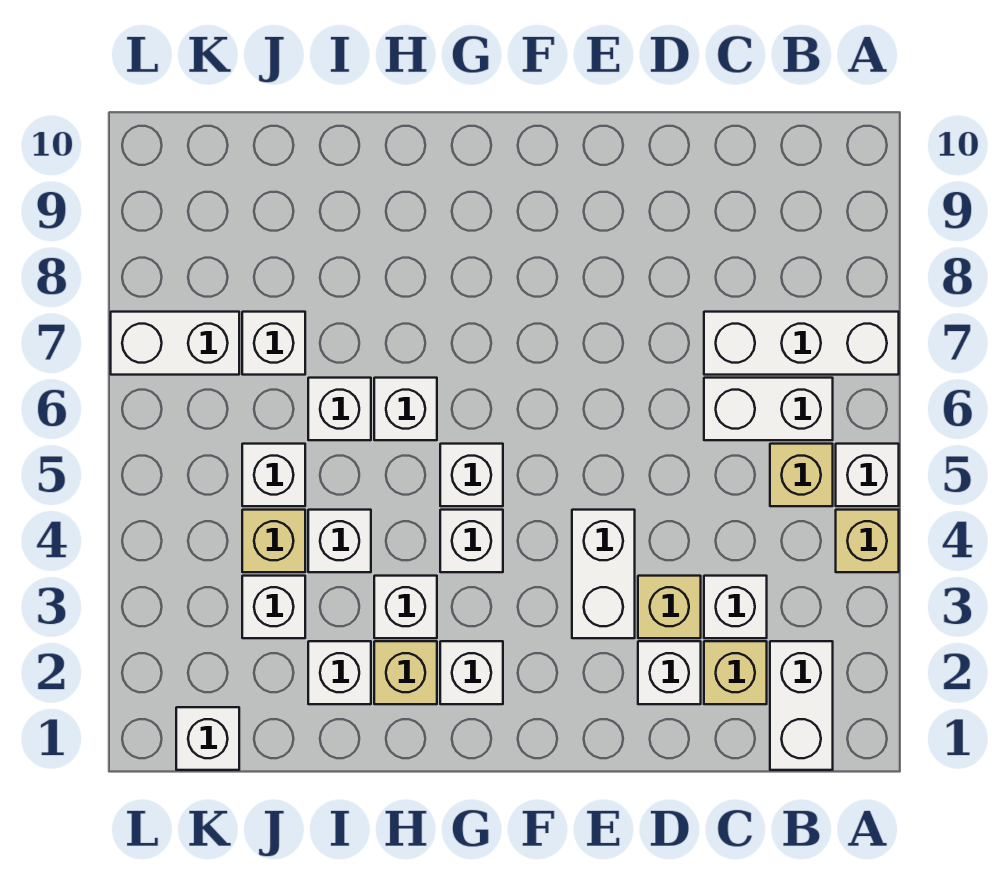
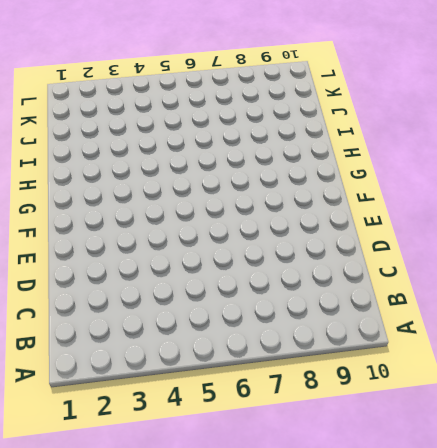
none -> tan brick A4 level 1
none -> white brick A5 level 1
none -> white brick A7:C7 level 1

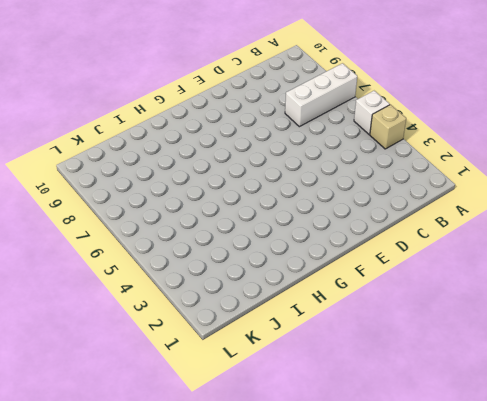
none -> white brick B1:B2 level 1
none -> tan brick B5 level 1
none -> white brick B6:C6 level 1

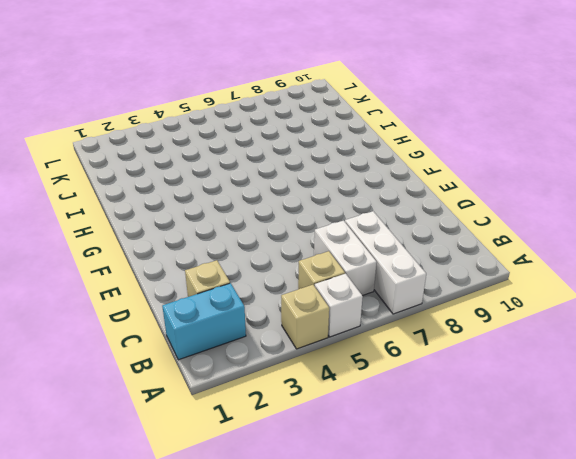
cyan brick B1:B2 level 1 -> white brick B1:B2 level 1
none -> white brick C3 level 1
none -> white brick D2 level 1
none -> tan brick D3 level 1

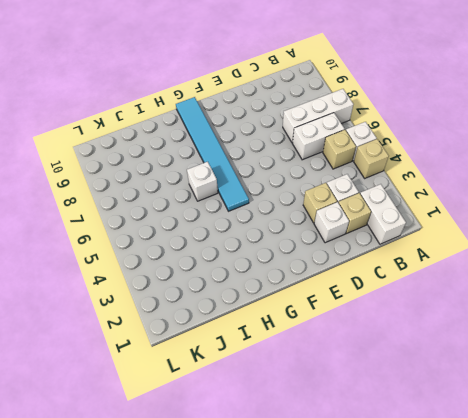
cyan tile G5:G10 level 1 -> white brick G5 level 1
none -> white brick E3:E4 level 1
none -> white brick G2 level 1
none -> white brick G4 level 1

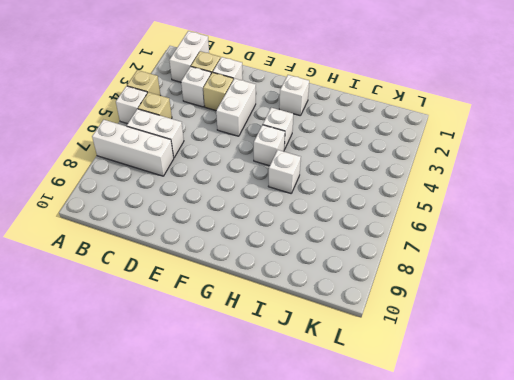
none -> tan brick H2 level 1
none -> white brick H3 level 1
none -> white brick I2 level 1

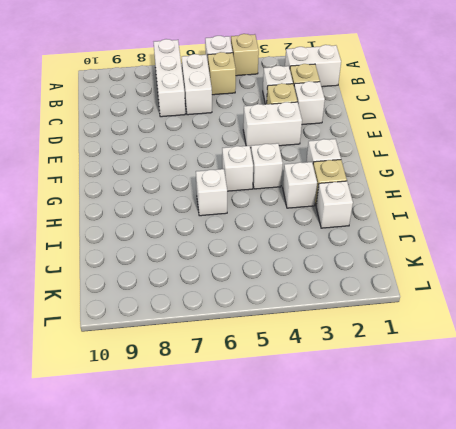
none -> white brick I4 level 1
none -> white brick I6 level 1
none -> white brick J3 level 1

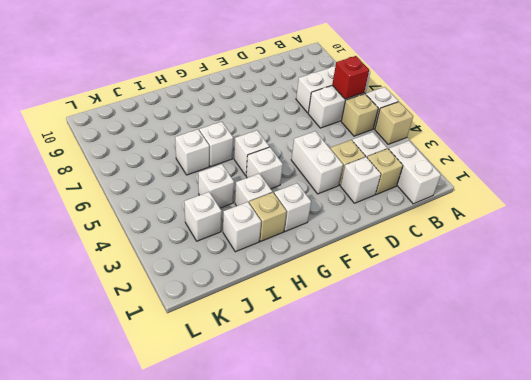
red brick B6 level 2 -> none
none -> tan brick J4 level 1
none -> white brick J5 level 1
none -> white brick J7 level 1

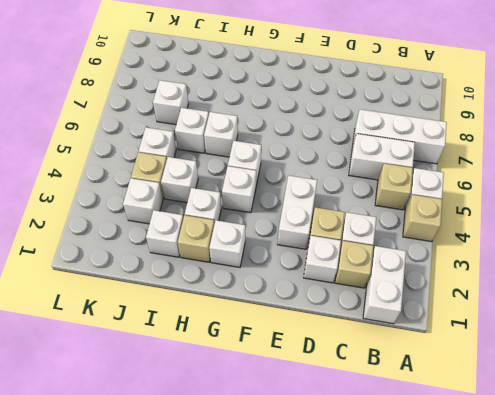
none -> white brick K1 level 1
none -> white brick K7:L7 level 1

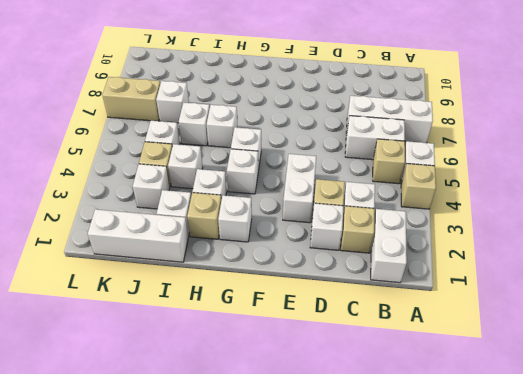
white brick I1:K1 level 1 -> white brick K1 level 1
tan brick K7:L7 level 1 -> white brick K7:L7 level 1

